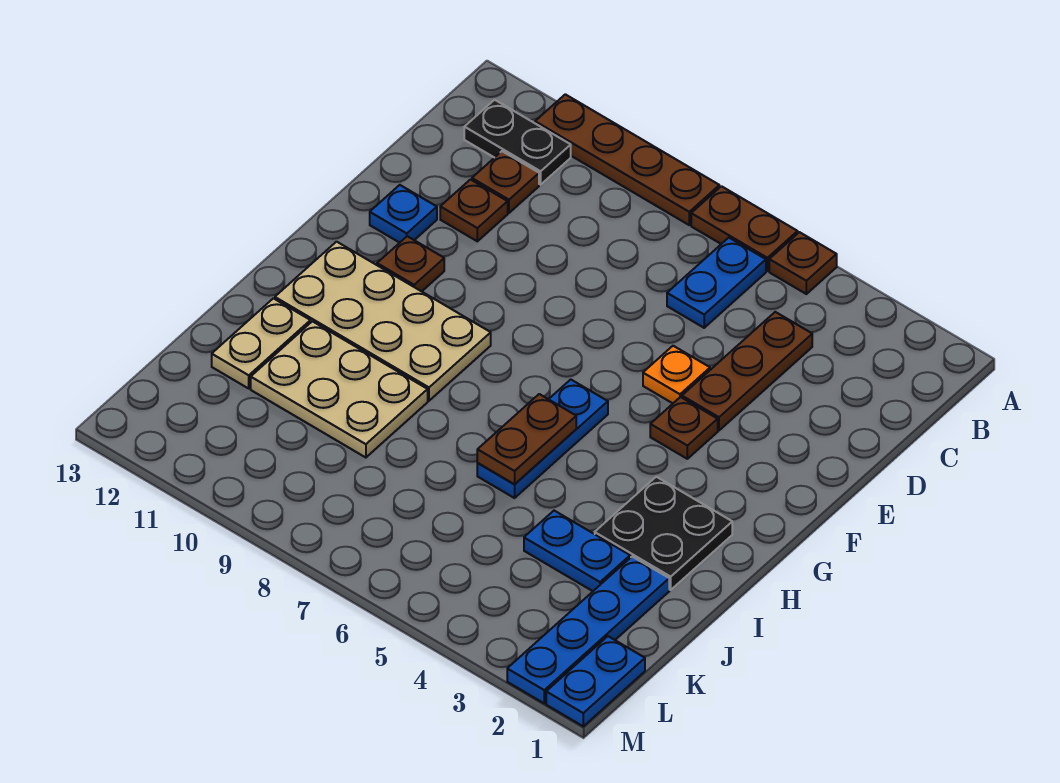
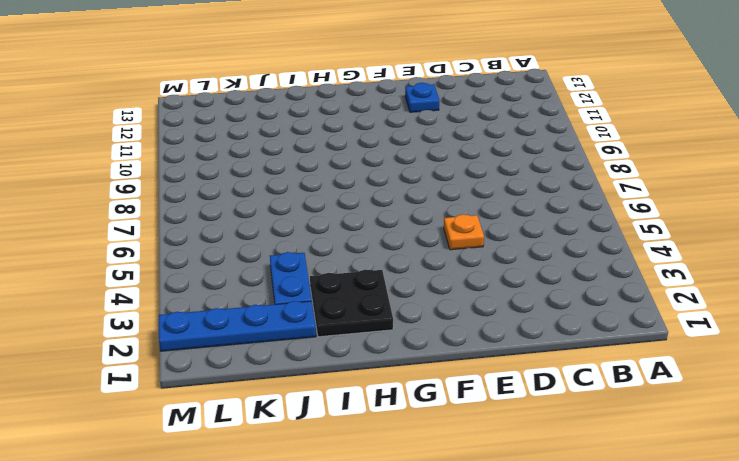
none -> brown plate A5 level 1
none -> brown plate A6:A7 level 1
none -> brown plate A8:A11 level 1

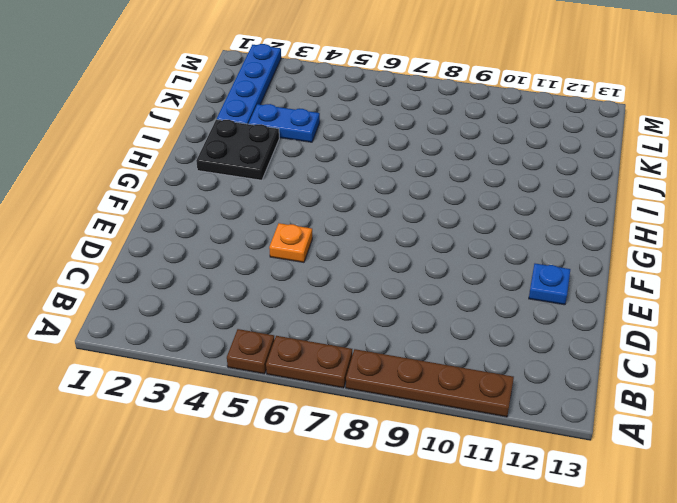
none -> blue plate B6:C6 level 1
none -> black plate B11:B12 level 1
none -> brown plate C4:E4 level 1

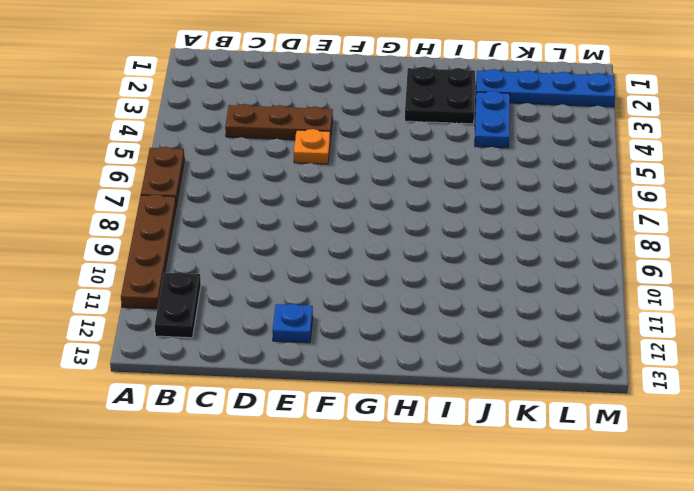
none -> brown plate A5 level 1
none -> blue plate B6:C6 level 1
none -> brown plate C11 level 1

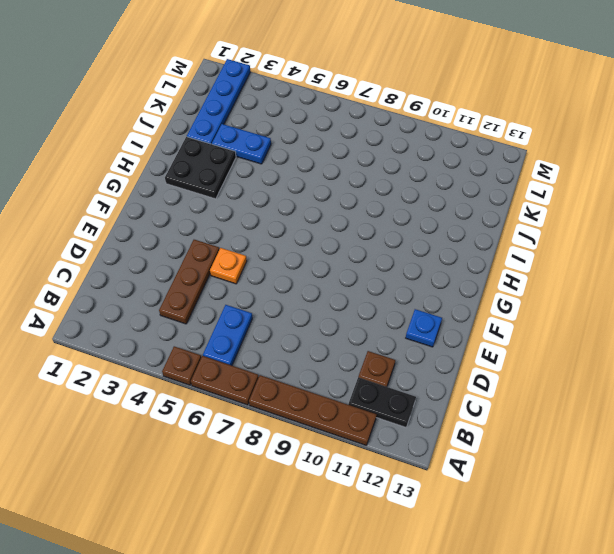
none -> brown plate D11 level 1
none -> brown plate F4 level 1
none -> brown plate F11 level 1

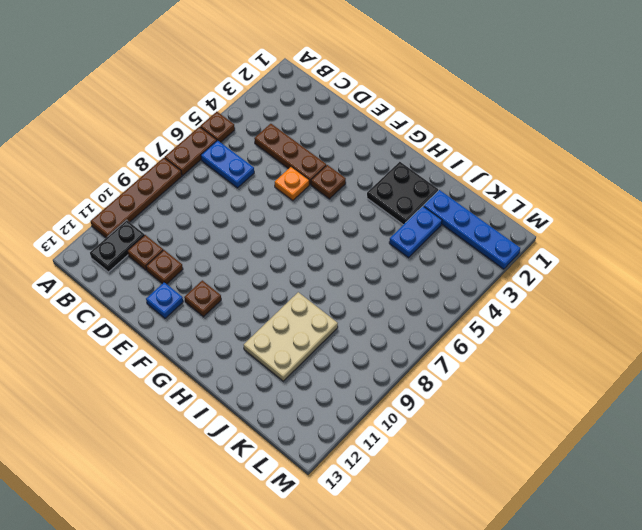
none -> blue plate G6:I6 level 1
none -> tan plate G9:H12 level 1
none -> tan plate I12:J12 level 1

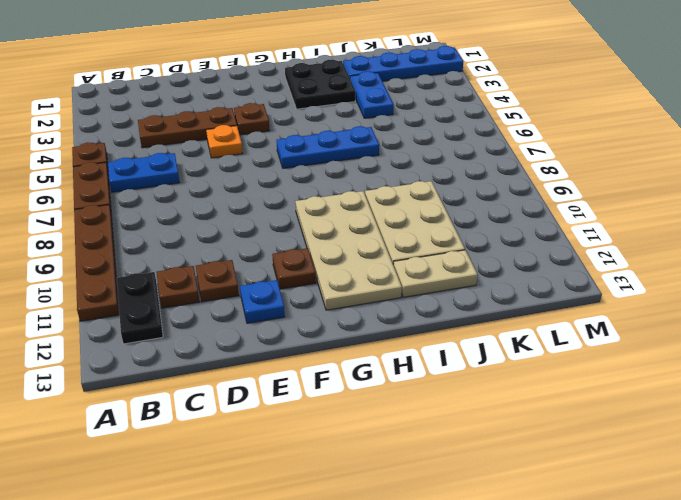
none -> blue plate L1:M1 level 1
none -> brown plate H6:I6 level 2

